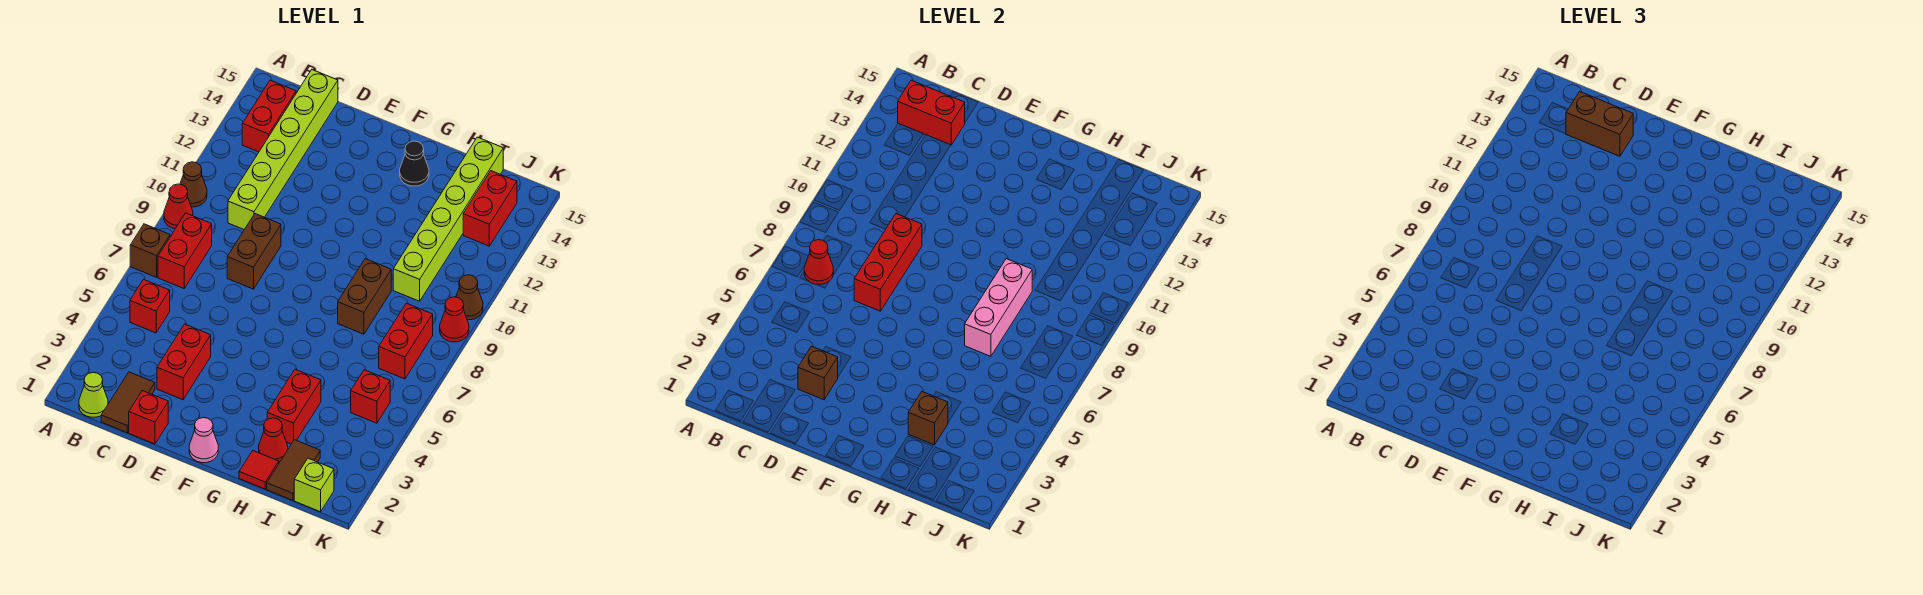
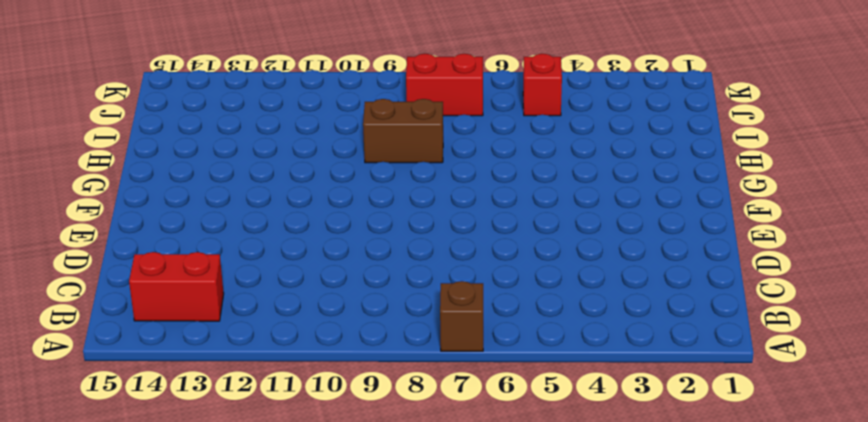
none -> red cone A9 level 1
none -> brown cone A10 level 1
none -> lime cone B1 level 1
none -> red brick B5 level 1

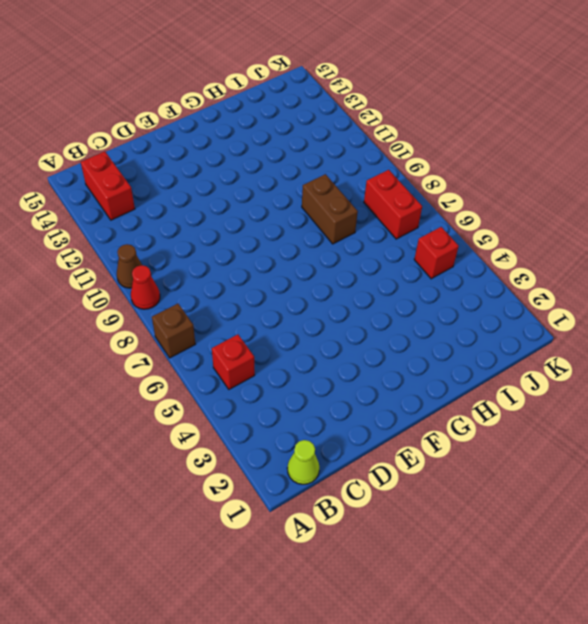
none -> red brick B7:B8 level 1
none -> brown tile C1:C2 level 1
none -> lime brick C10:C15 level 1
none -> red brick D1 level 1

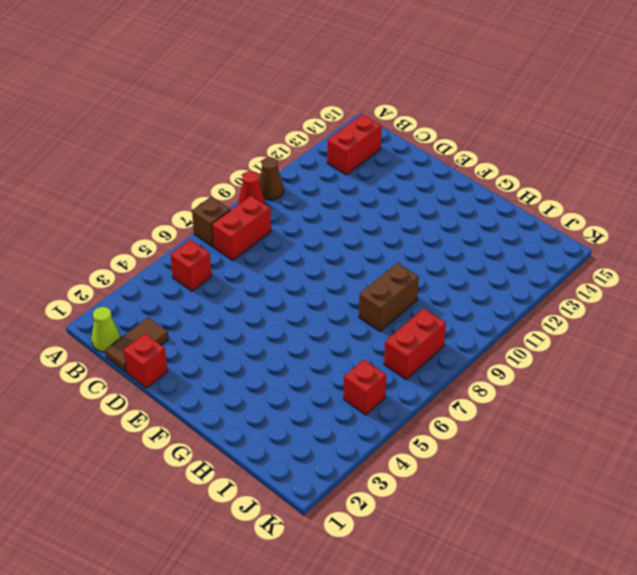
none -> lime brick C10:C15 level 1
none -> red brick D3:D4 level 1
none -> brown brick D8:D9 level 1
none -> pink cone F1 level 1

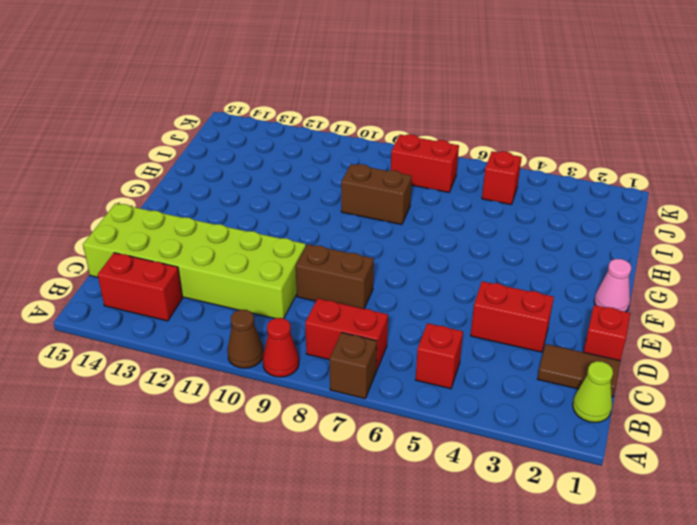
lime brick C10:D15 level 1 -> lime brick C10:C15 level 1
none -> black cone G14 level 1
none -> red tile H1 level 1
none -> red cone H2 level 1
none -> red brick H3:H4 level 1

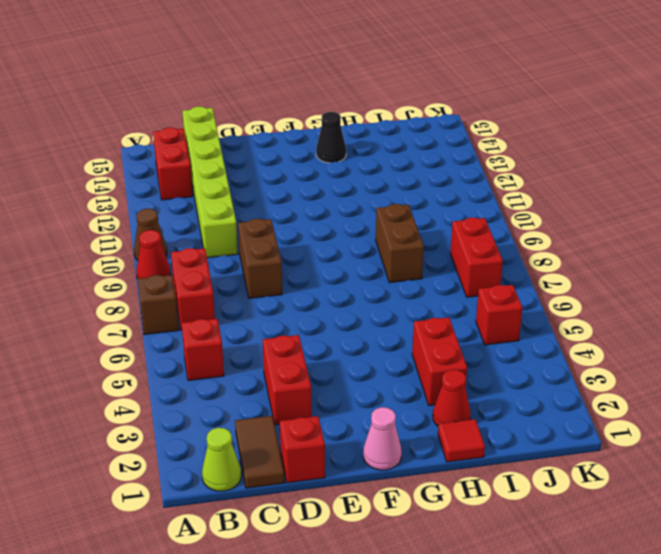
none -> brown tile I1:I2 level 1
none -> lime brick I10:I15 level 1
none -> lime brick J1 level 1
none -> red brick J13:J14 level 1

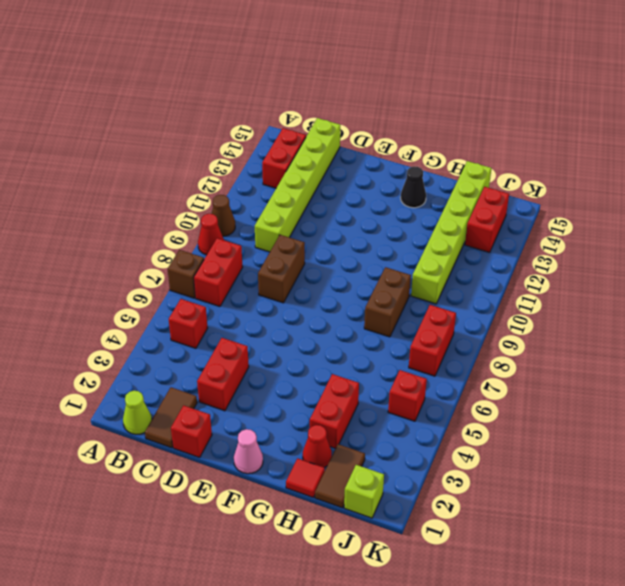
none -> red cone K9 level 1
none -> brown cone K10 level 1
none -> red cone B7 level 2
none -> red brick B14:C14 level 2

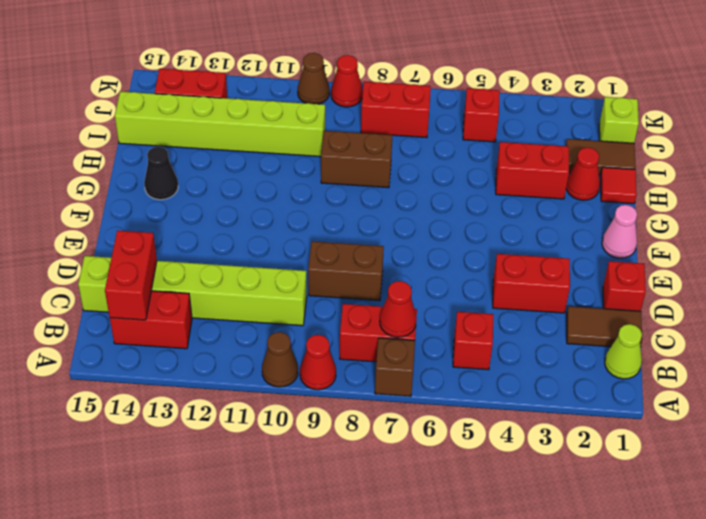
none -> brown brick D3 level 2
none -> red brick D7:D9 level 2
none -> brown brick H3 level 2
none -> pink brick H7:H9 level 2

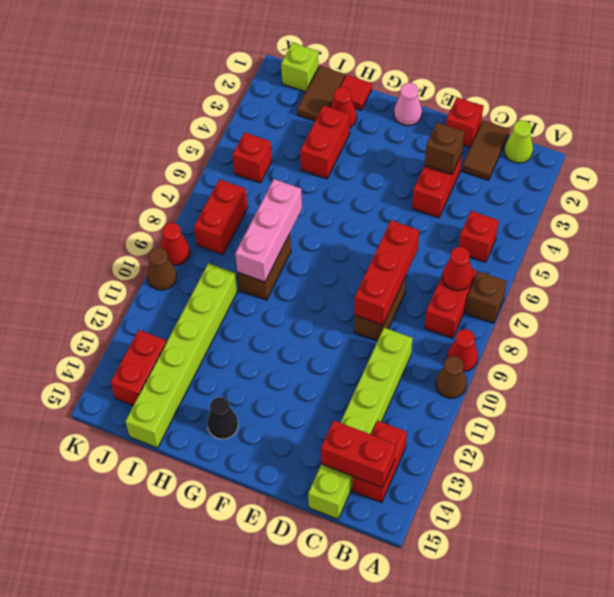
none -> brown brick H3 level 2
none -> brown brick C14:D14 level 3

